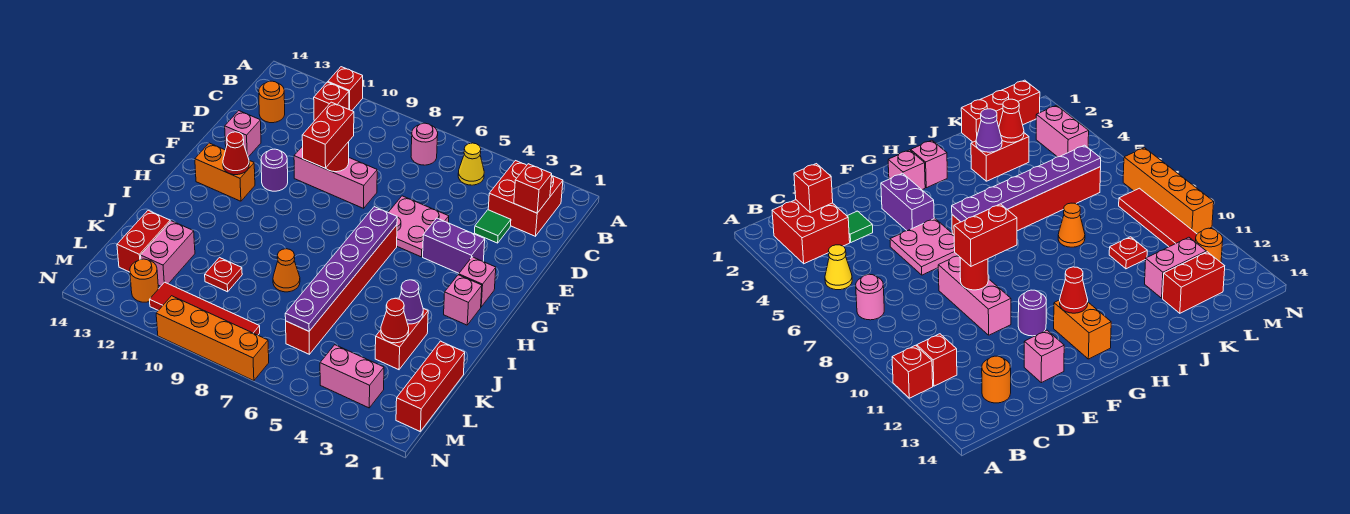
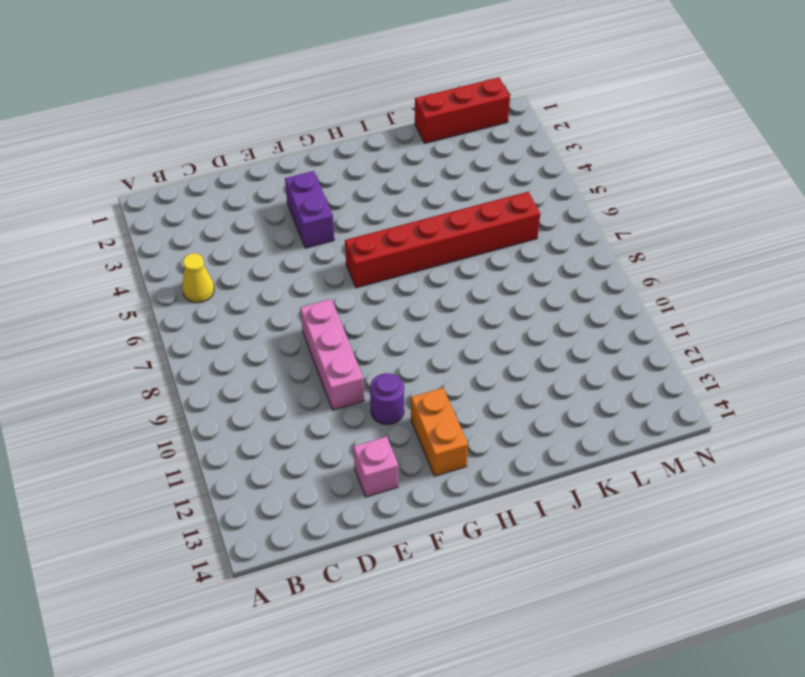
none -> red brick A11 level 1
none -> red brick B2:C3 level 1
none -> pink round brick B7 level 1
none -> red brick B11 level 1

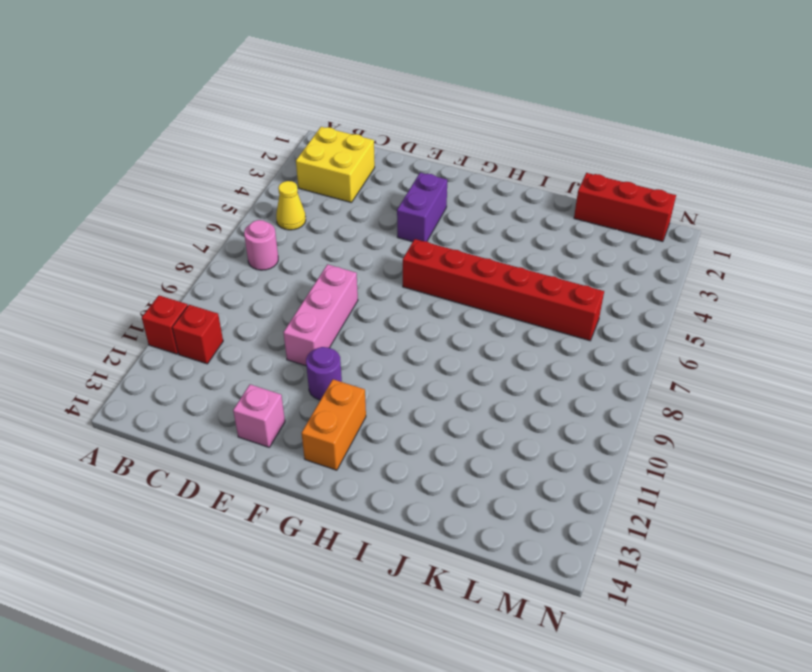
yellow brick B2:C3 level 1 -> red brick B2:C3 level 1
none -> orange round brick C13 level 1
none -> green tile D3 level 1
none -> pink plate E5:F6 level 1
none -> pink brick G2 level 1

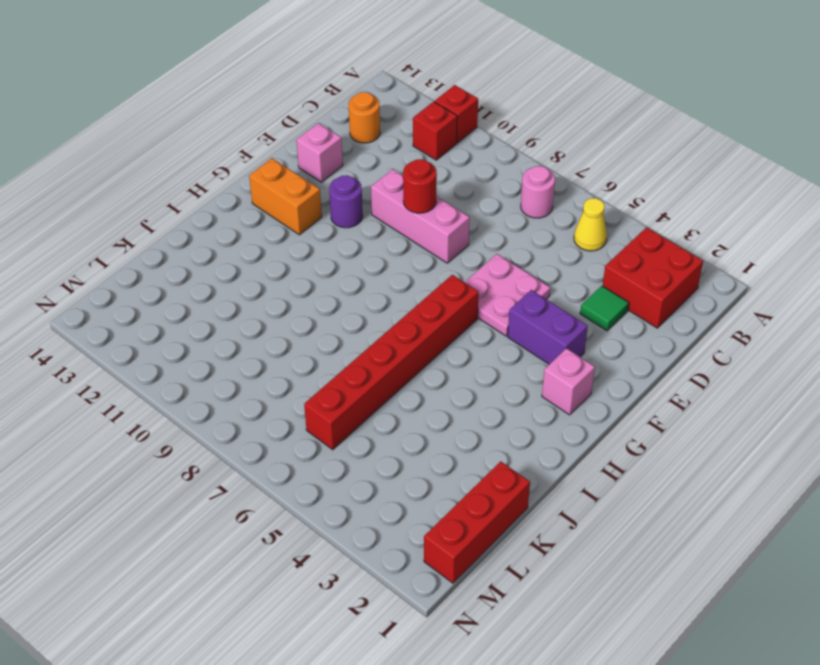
none -> pink brick H2 level 1
none -> red brick J3:K3 level 1
none -> orange cone J8 level 1
none -> red plate K10 level 1

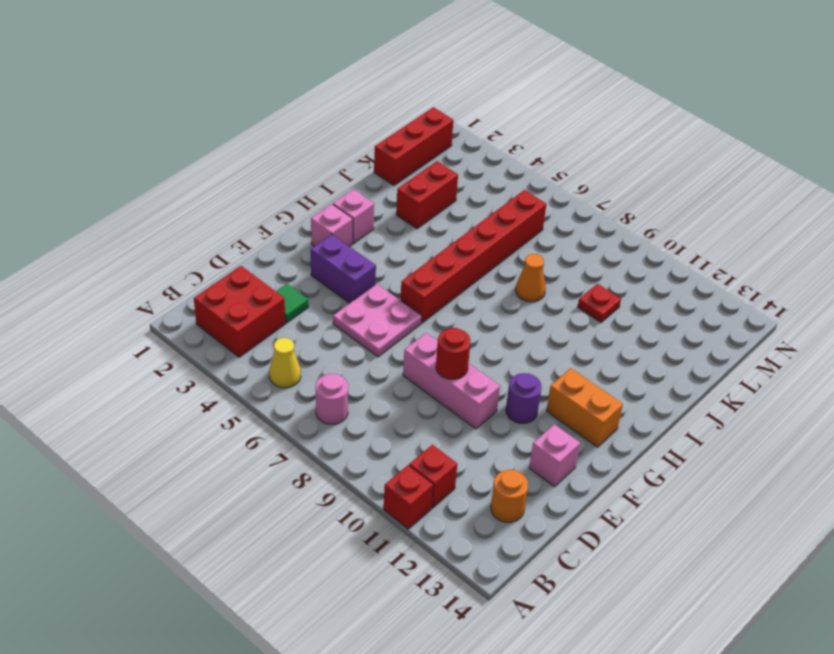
none -> pink brick K12:L12 level 1
none -> red brick K13:L13 level 1
none -> pink brick M3:M4 level 1
none -> red tile M8:M11 level 1

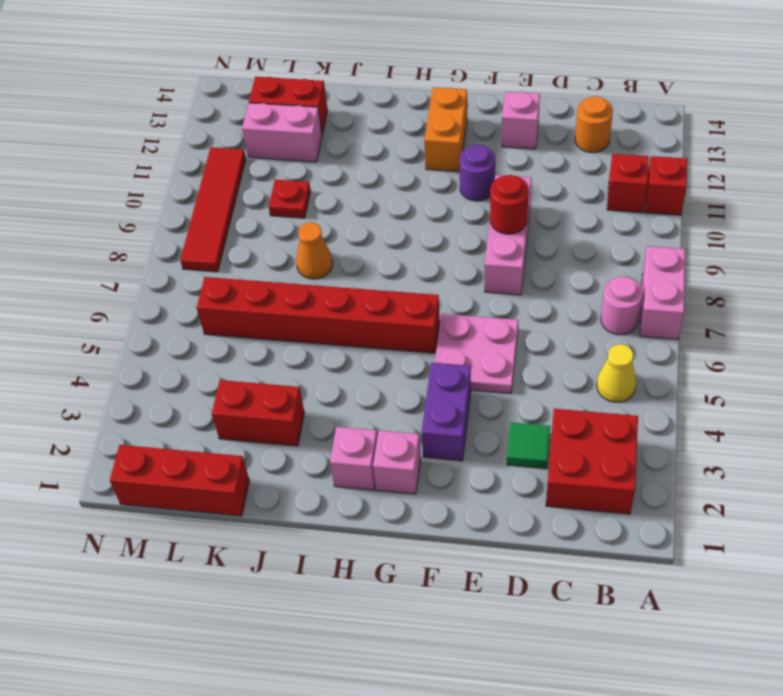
pink brick A7:A8 level 1 -> pink brick M3:M4 level 1
none -> orange round brick M12 level 1
none -> orange brick N7:N10 level 1
none -> red brick C2 level 2
none -> purple plate G6:L6 level 2

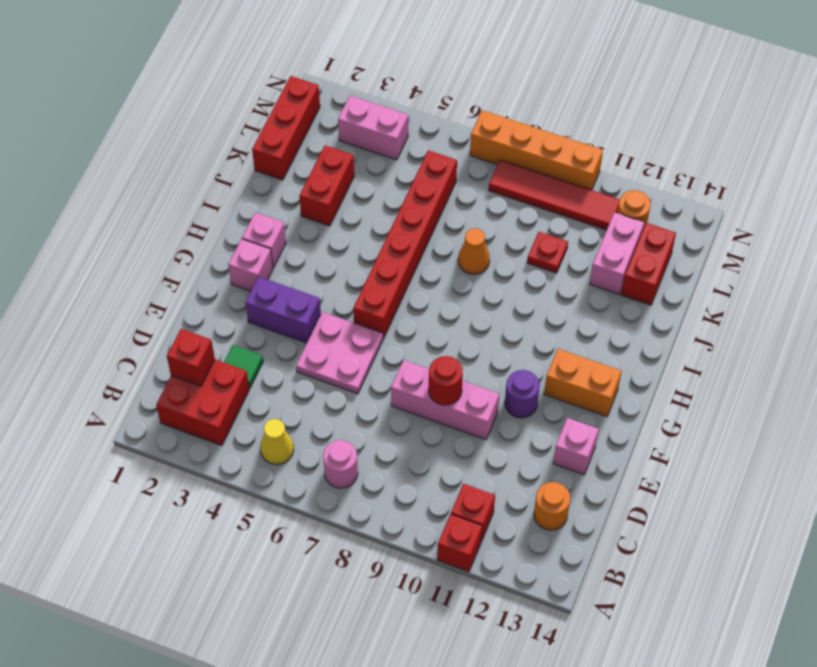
none -> purple plate G6:L6 level 2
none -> red cone G12 level 2
none -> purple cone J3 level 2
none -> red cone K3 level 2

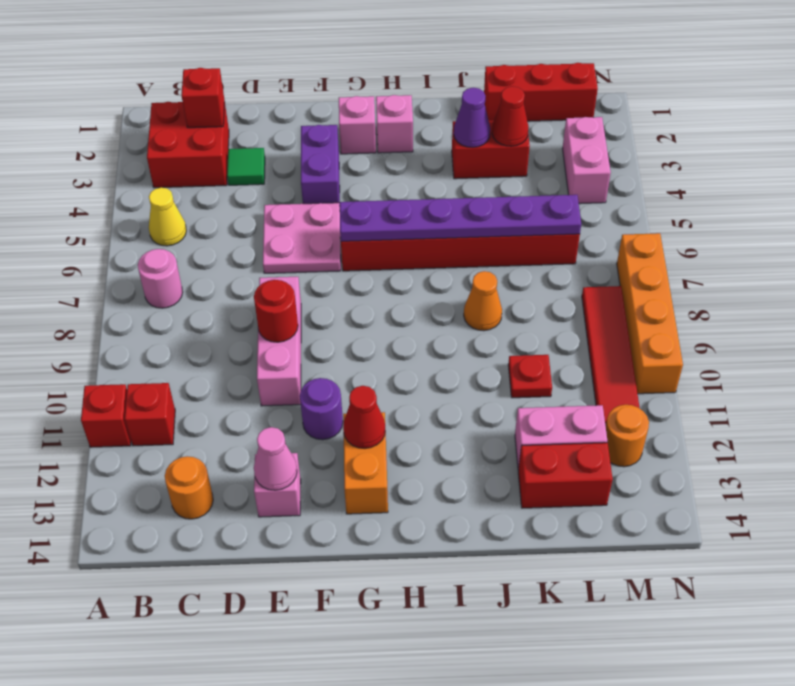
pink cone E13 level 2 -> none
none -> red brick E9:F9 level 3

